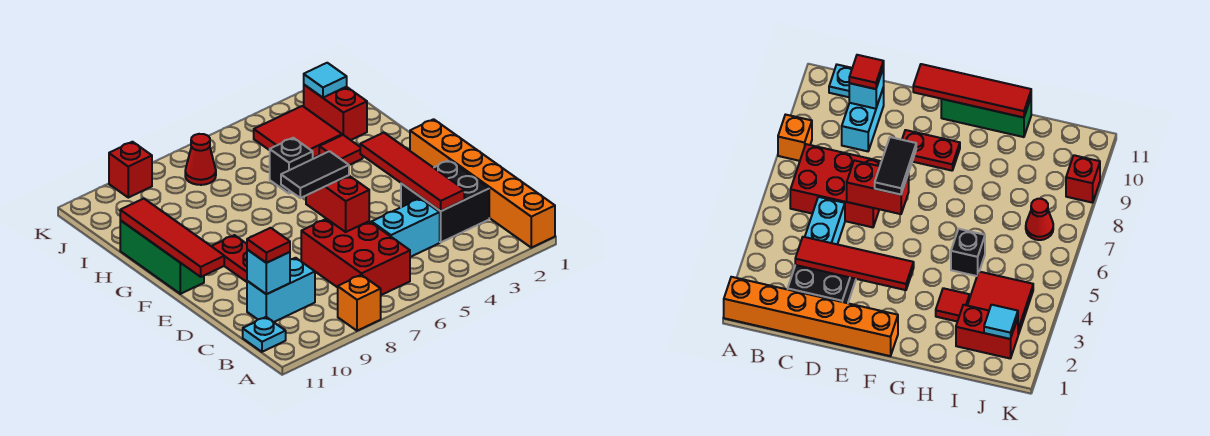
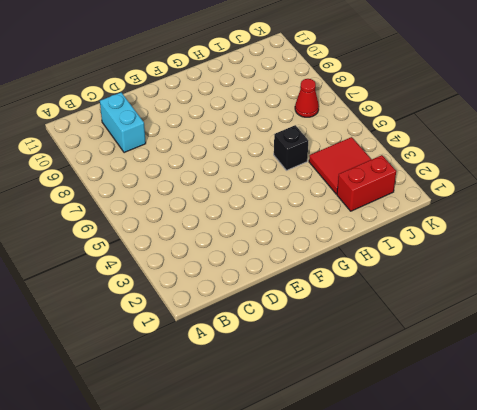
none -> orange brick A1:F1 level 1
none -> orange brick A8 level 1
none -> red brick B6:D7 level 1

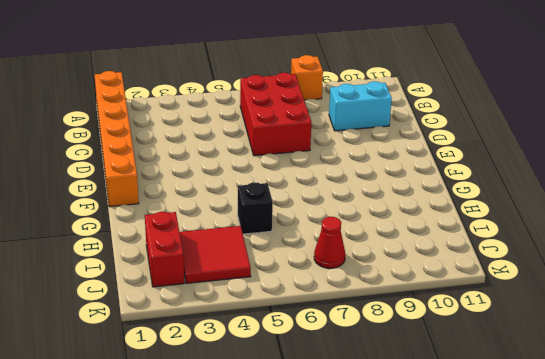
none -> cyan plate B11 level 1
none -> black brick C2:D3 level 1
none -> cyan brick C4:C5 level 1

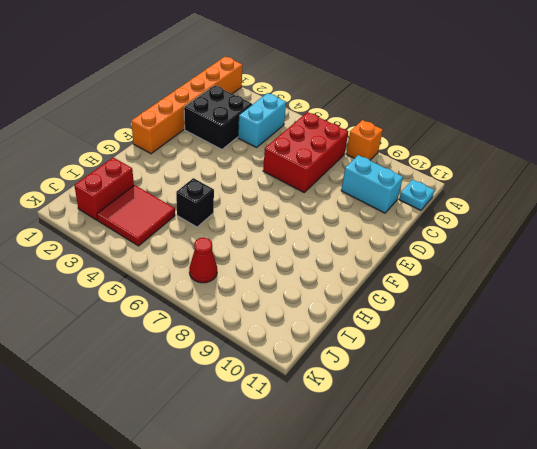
cyan brick B4:C4 level 1 -> cyan brick C4:C5 level 1
none -> red plate E9:F9 level 1
none -> green brick F11:H11 level 1
none -> red tile H3 level 1

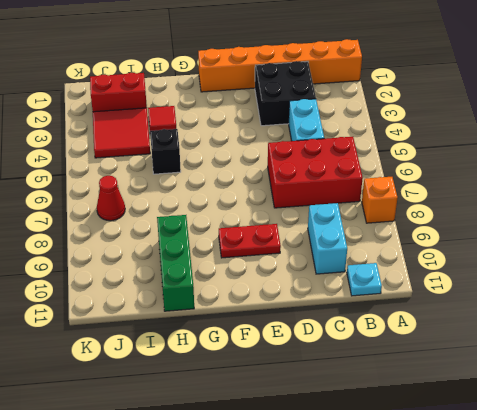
green brick H9:H11 level 1 -> green brick F11:H11 level 1
none -> red brick K9 level 1
none -> red tile C3:F3 level 2
none -> cyan brick C10 level 2

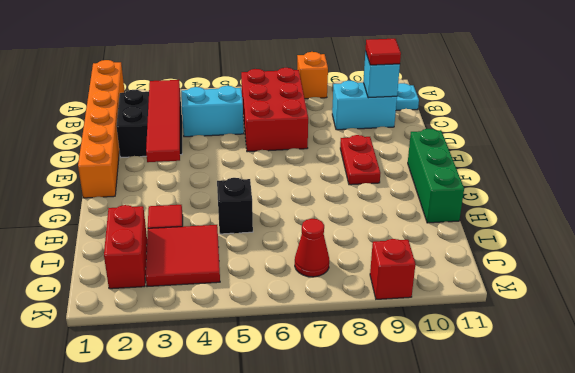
none -> red brick D6:E6 level 2
none -> red tile E11:H11 level 2
none -> cyan tile J2 level 2

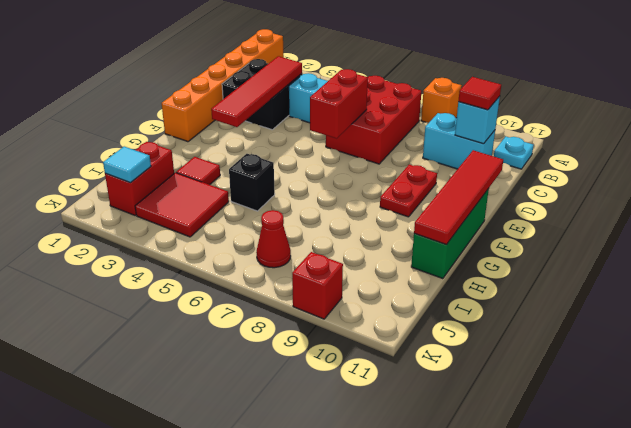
none -> black tile E6:E7 level 3

